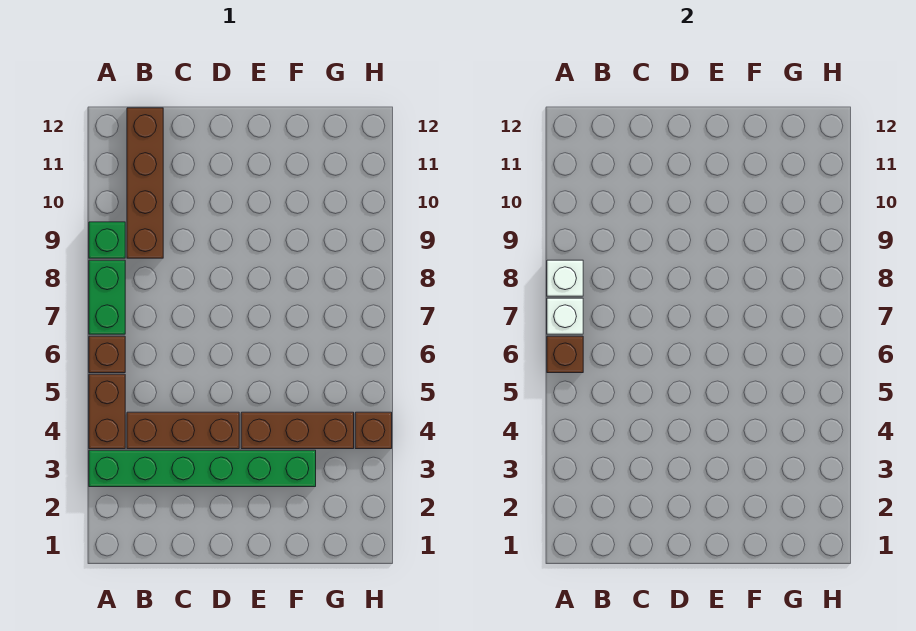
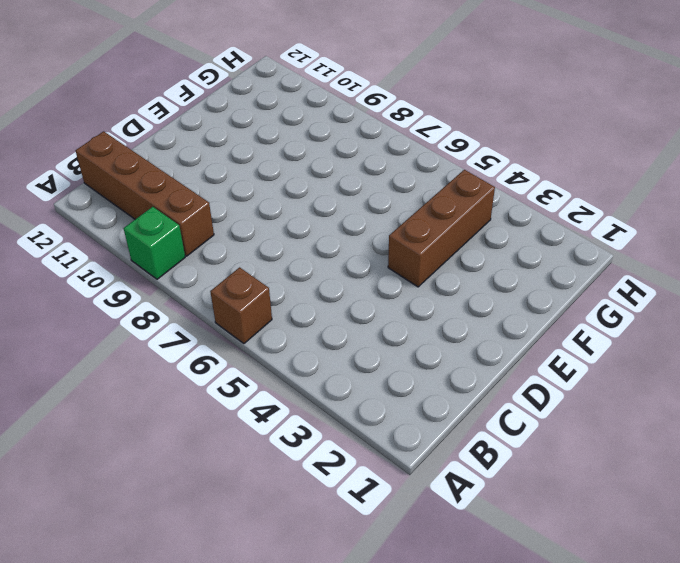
none -> green brick A3:F3 level 1
none -> brown brick A4:A5 level 1
none -> green brick A7:A8 level 1

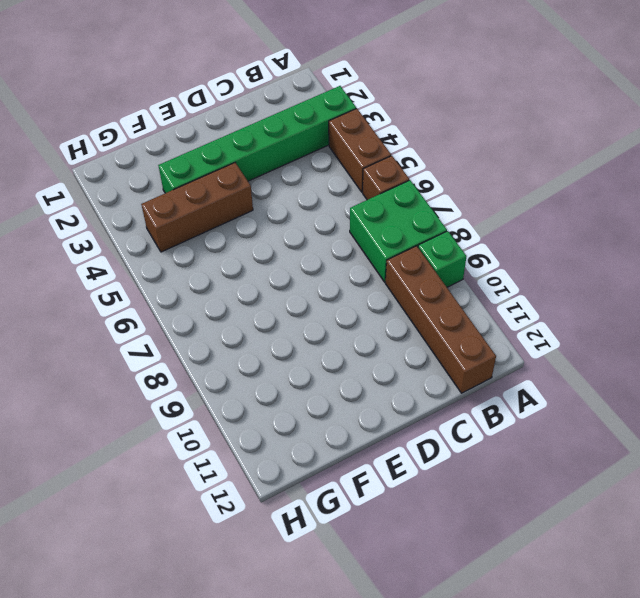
green brick A7:B8 level 1 -> green brick A7:A8 level 1
none -> brown brick B4:D4 level 1
none -> brown brick H4 level 1
none -> brown brick A6 level 2

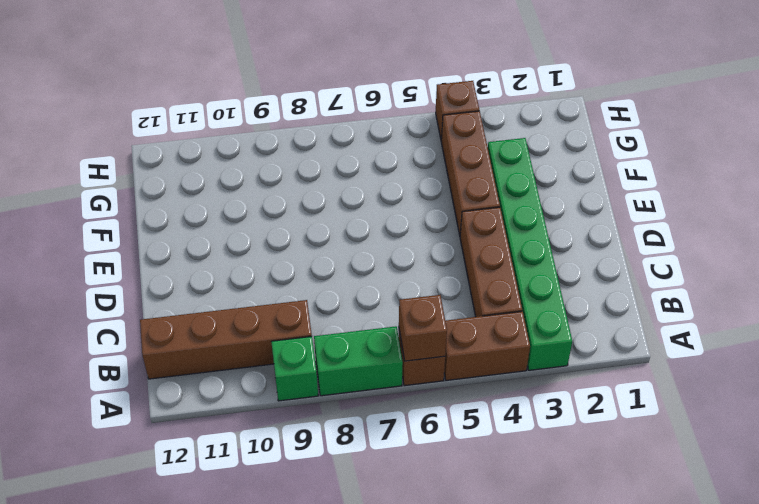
none -> white brick A7 level 2
none -> white brick A8 level 2

